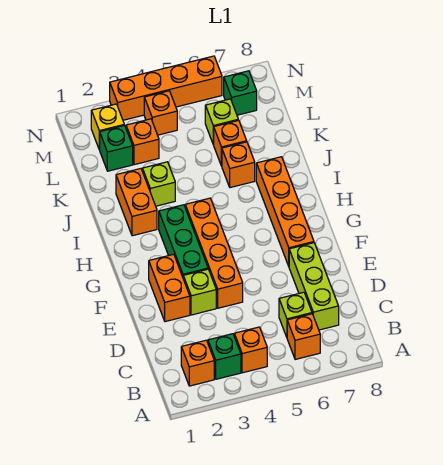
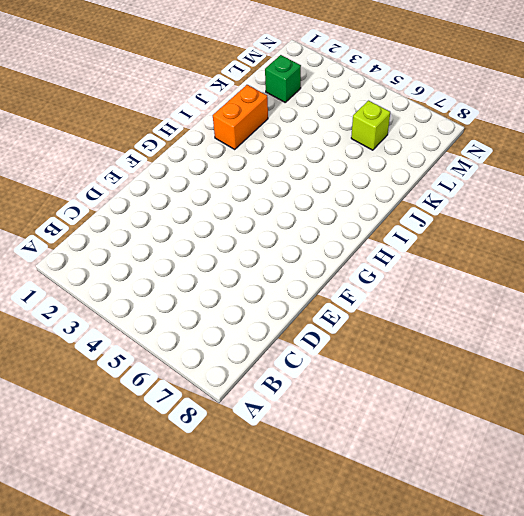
none -> orange brick B2 level 1
none -> green brick B3 level 1
none -> orange brick B4 level 1

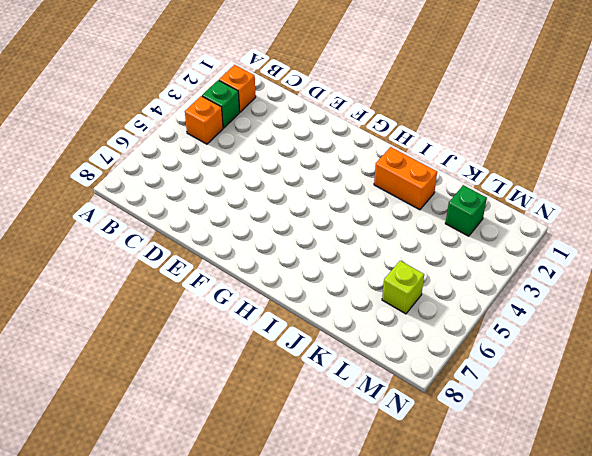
none -> orange brick B6 level 1
none -> lime brick C6 level 1
none -> lime brick C7:E7 level 1

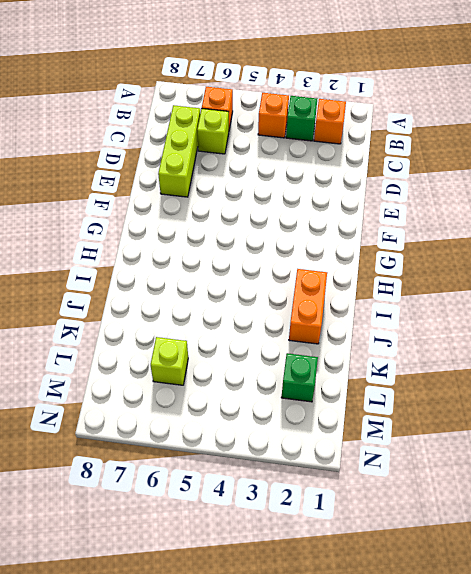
none -> orange brick E2:F2 level 1
none -> lime brick E3 level 1
none -> orange brick E4:H4 level 1

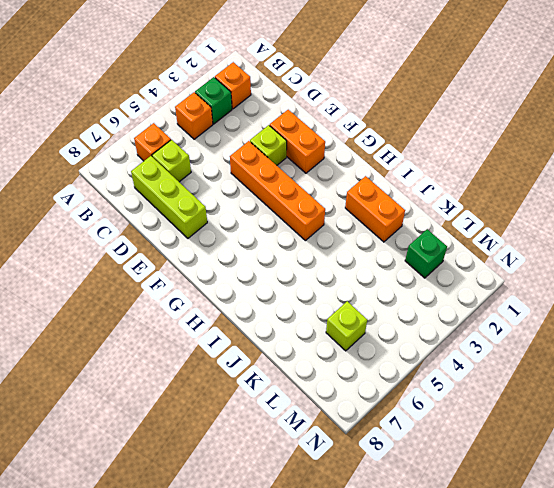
none -> green brick F3:H3 level 1
none -> orange brick F7:I7 level 1
none -> lime brick J3 level 1

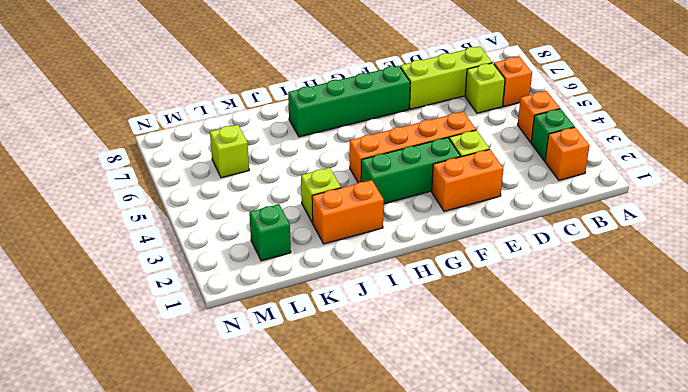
green brick F7:I7 level 1 -> orange brick F7:I7 level 1
none -> orange brick J6 level 1
none -> orange brick K6 level 1
none -> orange brick L3 level 1

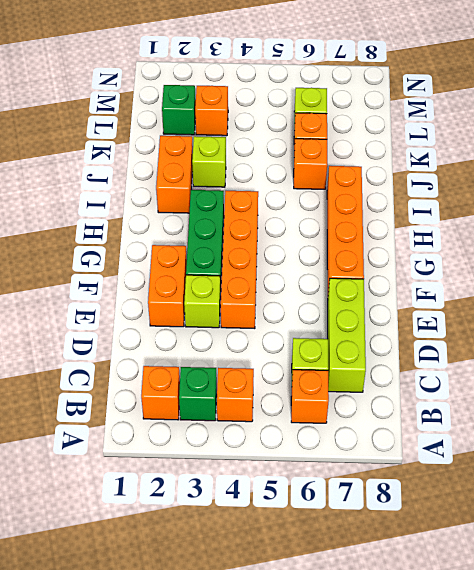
none -> yellow brick M2 level 1
none -> orange brick M4 level 1
none -> green brick M7 level 1

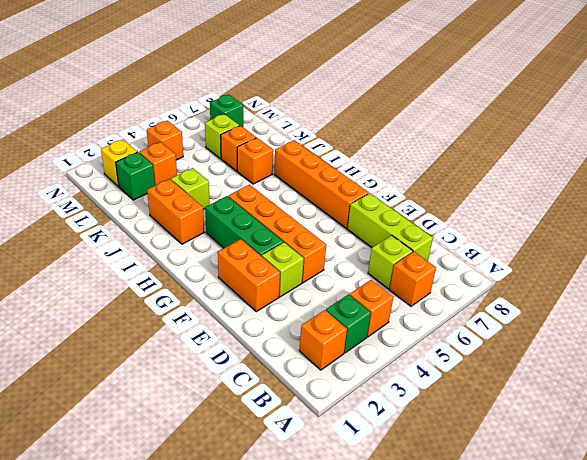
none -> orange brick N3:N6 level 1

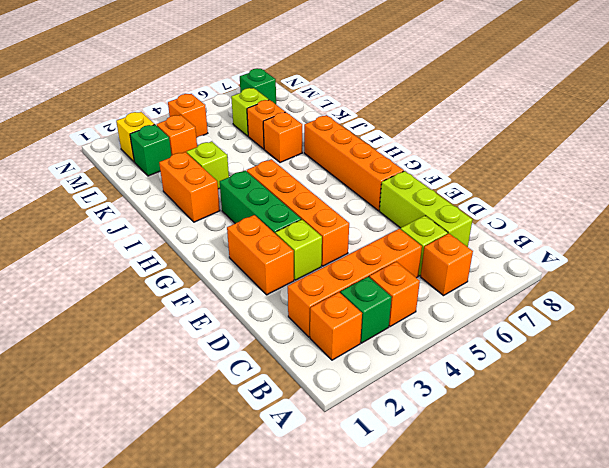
orange brick C2:C5 level 1 -> orange brick N3:N6 level 1

